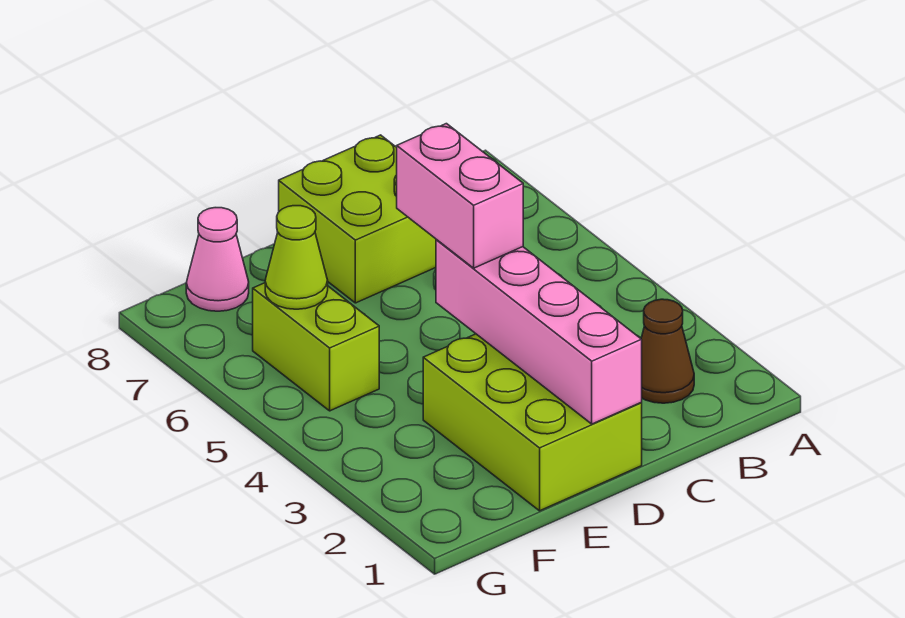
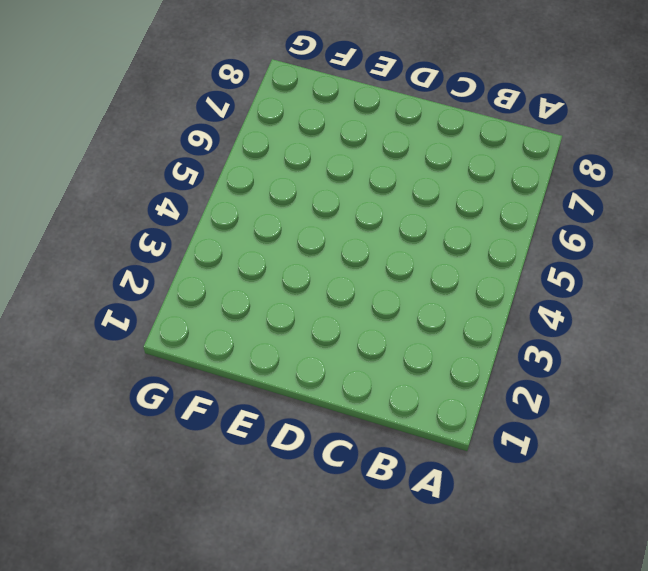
none -> brown cone B2 level 1
none -> lime brick C7:D8 level 1

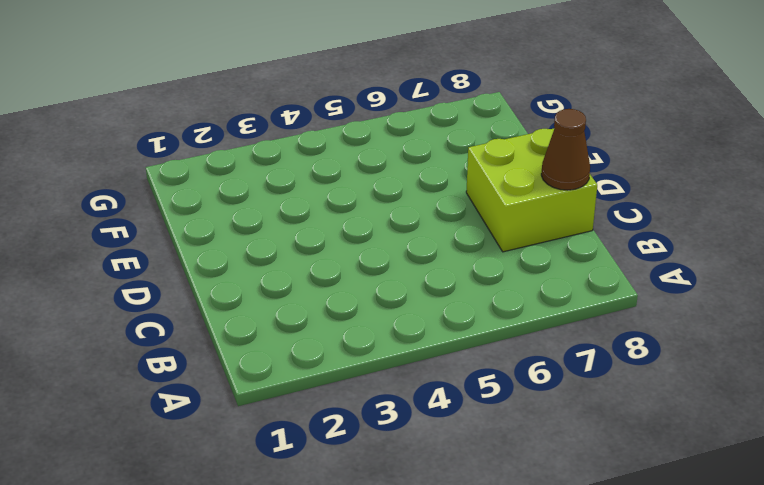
brown cone C8 level 2 -> brown cone B2 level 1
none -> lime brick D1:E3 level 1
none -> lime brick F5:F6 level 1

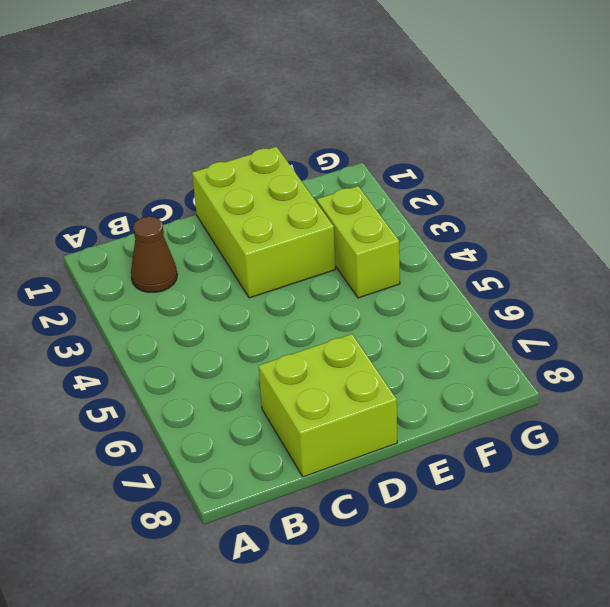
lime brick F3:F4 level 1 -> lime brick F5:F6 level 1
none -> pink cone F8 level 1
none -> pink brick D1:D4 level 2

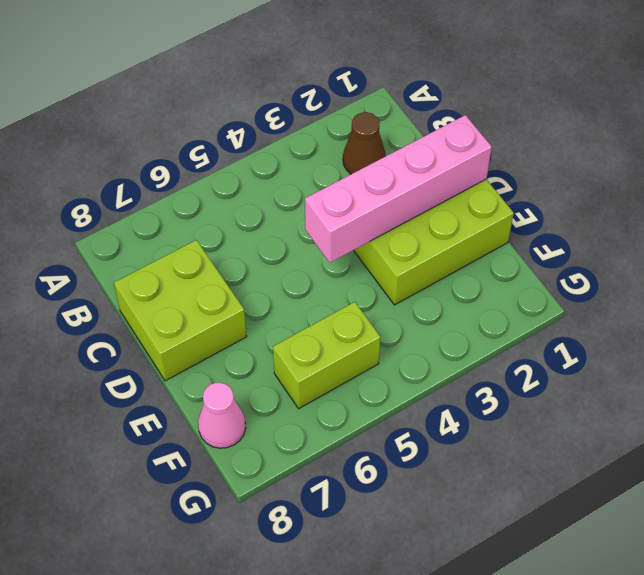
none -> lime cone F6 level 2
none -> pink brick D4:D5 level 3

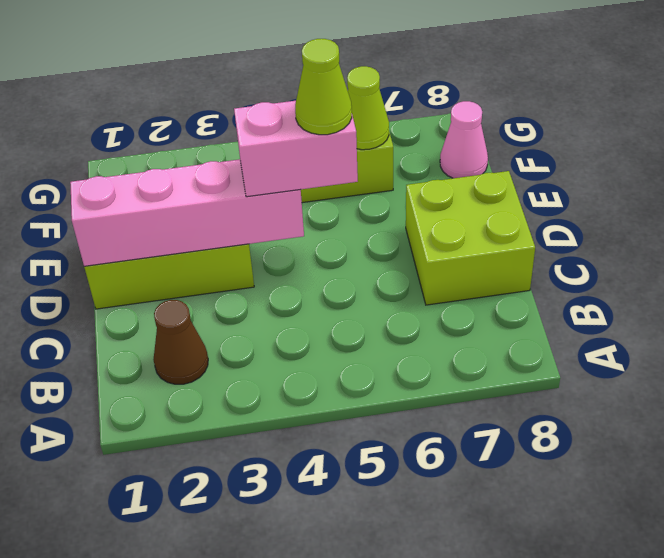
lime cone D5 level 4 -> none

